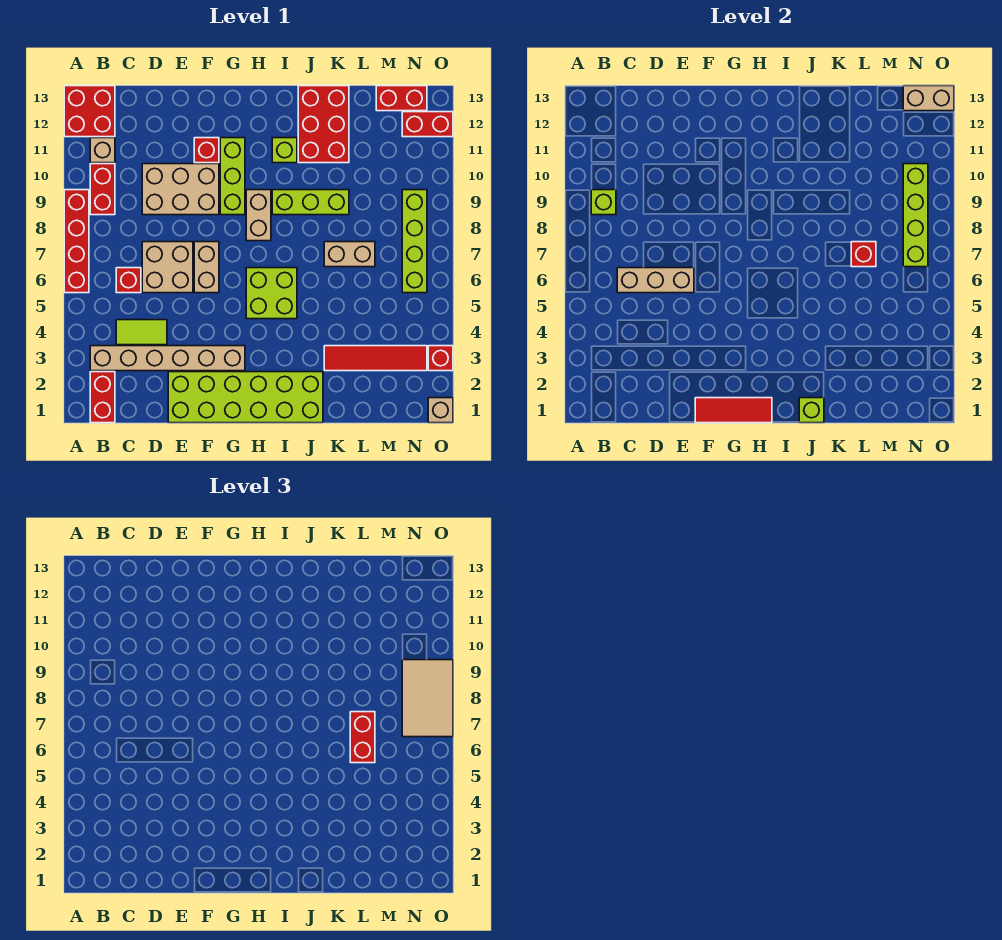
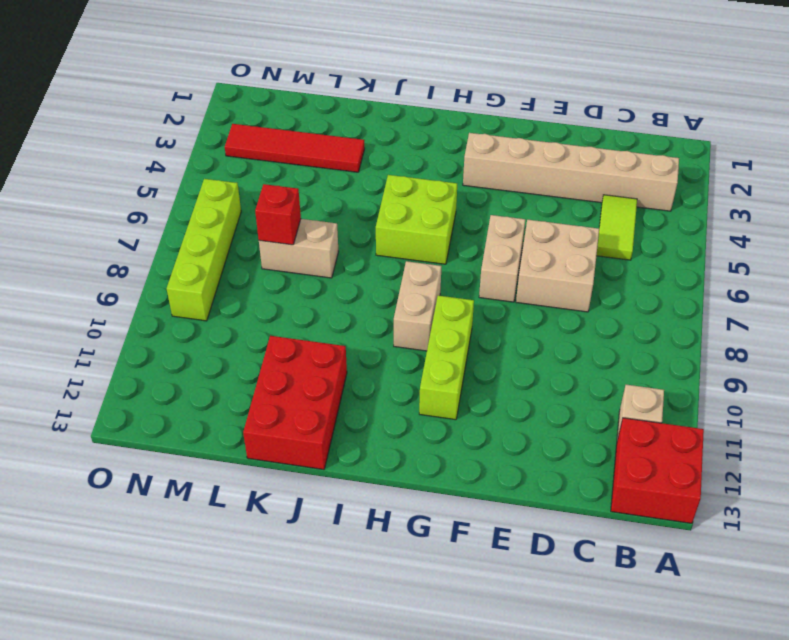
lime tile C4:C5 level 1 -> lime tile C4:D4 level 1
none -> red brick A6:A9 level 1
none -> red brick B1:B2 level 1
none -> red brick B9:B10 level 1
none -> red brick C6 level 1

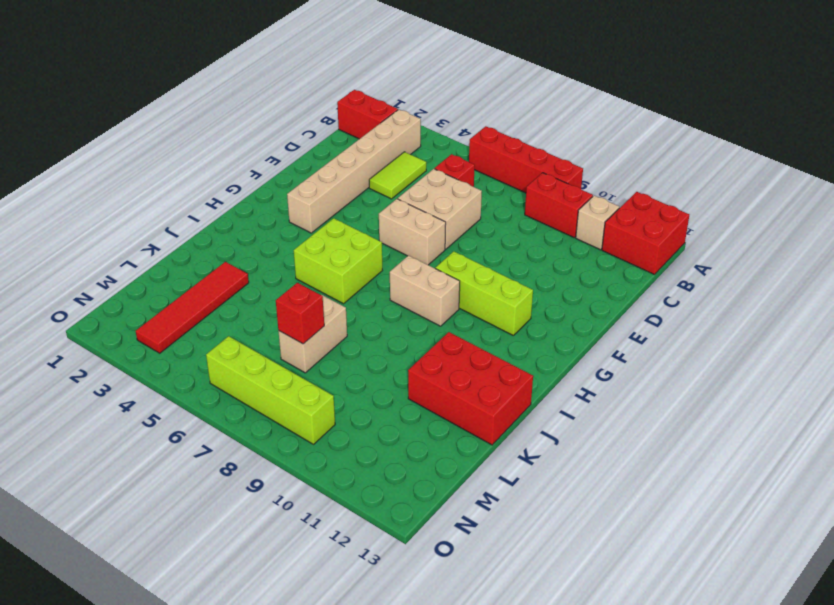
none -> tan brick D9:F10 level 1
none -> lime brick E1:J2 level 1
none -> red brick F11 level 1
none -> lime brick I9:K9 level 1

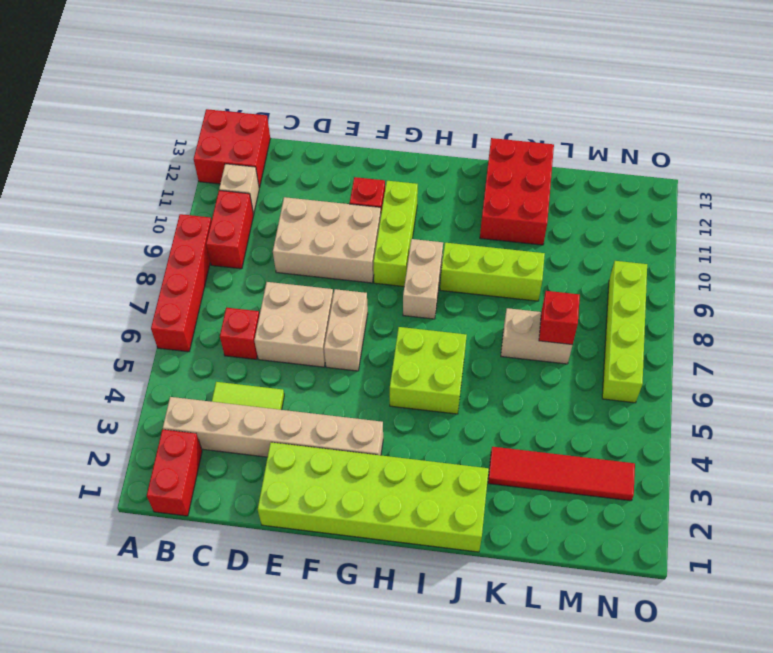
none -> lime brick I11 level 1
none -> red brick M13:N13 level 1
none -> red brick N12:O12 level 1
none -> tan brick O1 level 1

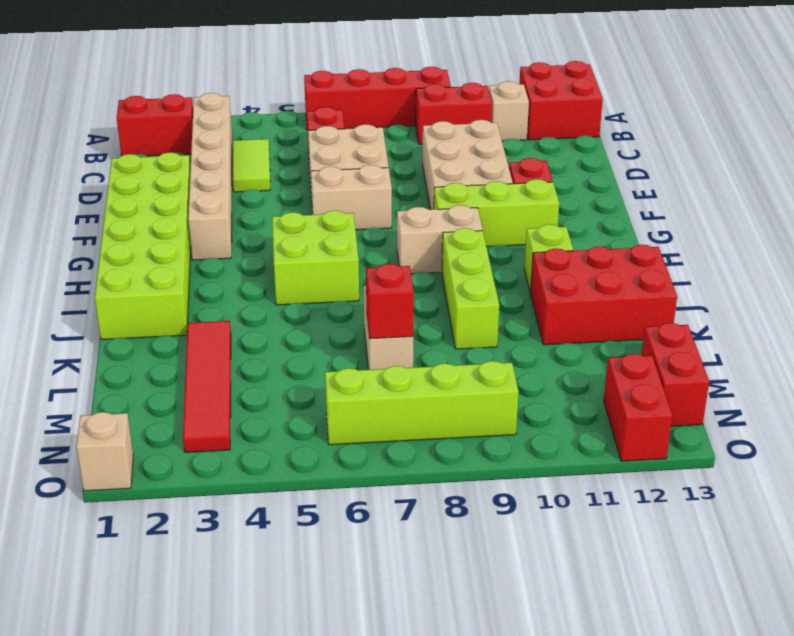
none -> red brick O3 level 1
none -> lime brick B9 level 2
none -> tan brick C6:E6 level 2
none -> red tile F1:H1 level 2

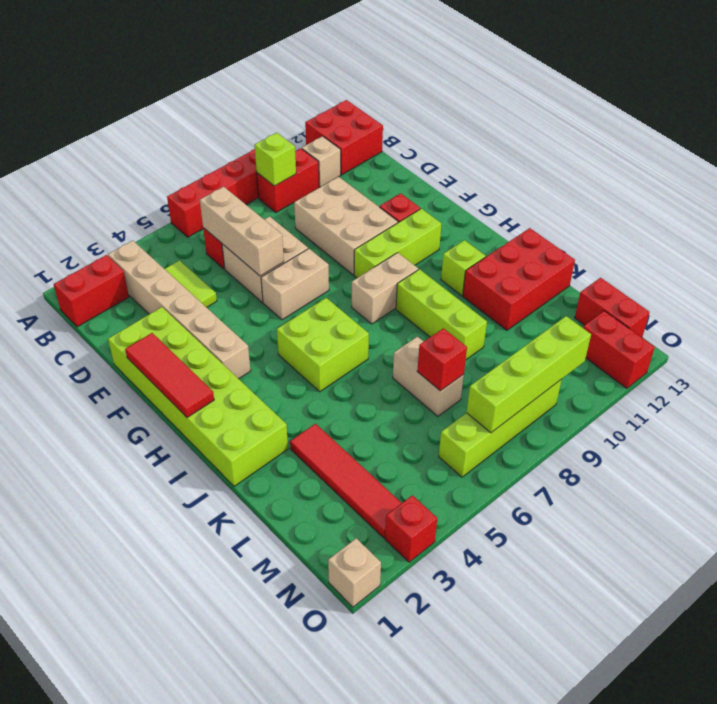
none -> lime brick J1 level 2
none -> tan brick N13:O13 level 2
none -> red brick L6:L7 level 3
none -> tan tile N7:O9 level 3

